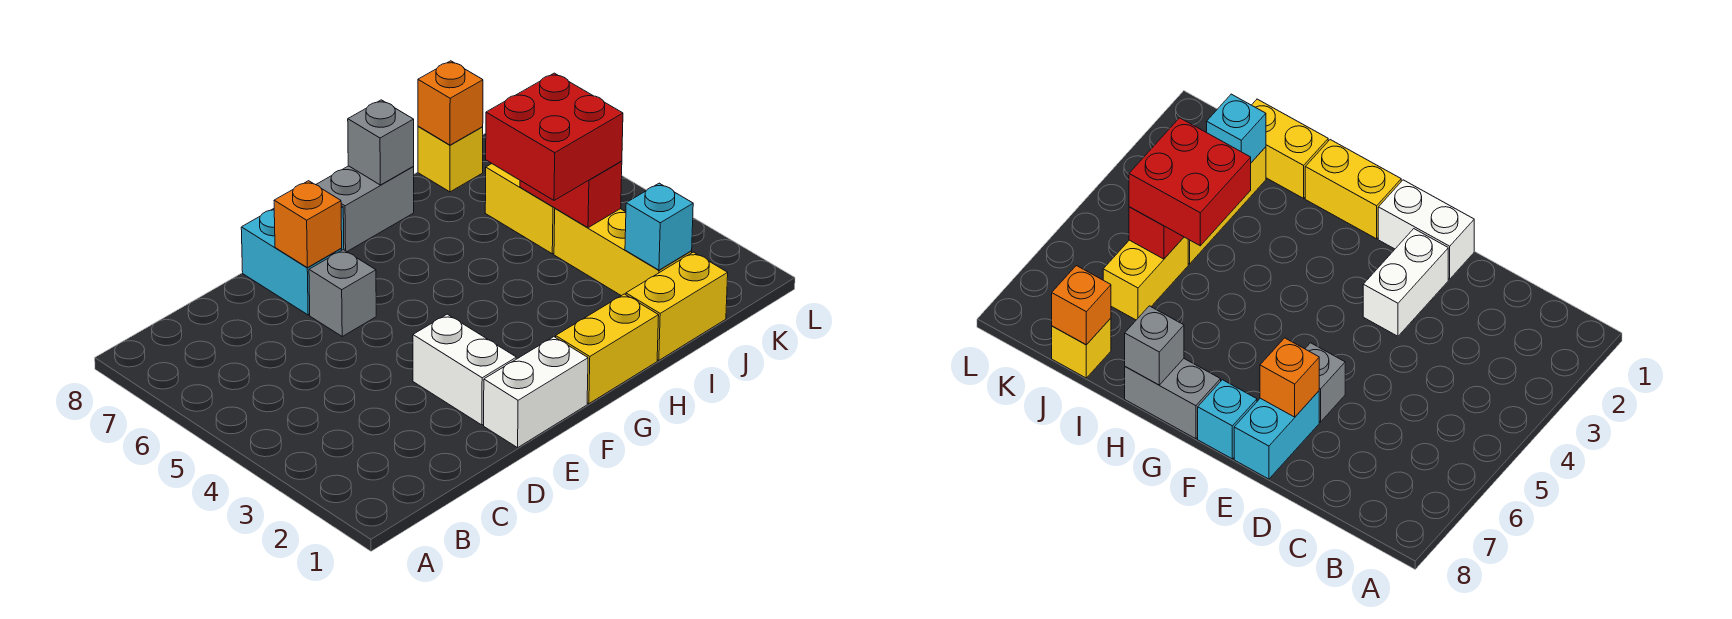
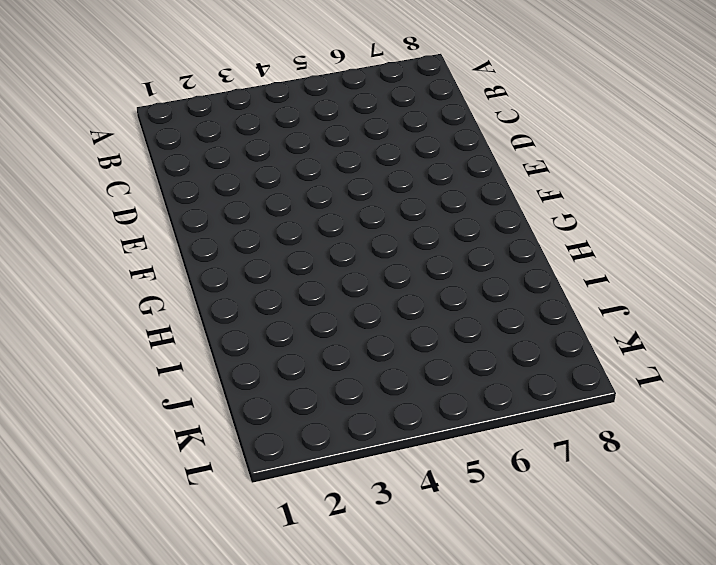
none -> white brick E1:F1 level 1
none -> white brick E2:E3 level 1
none -> grey brick E6 level 1

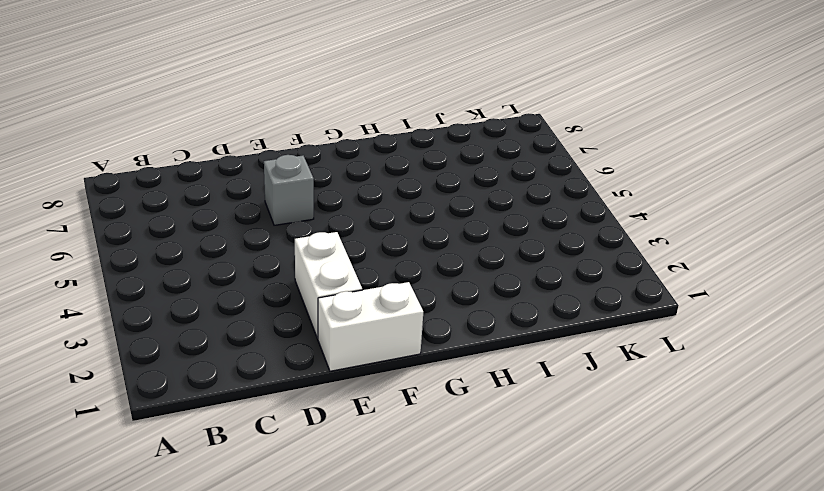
none -> cyan brick E7:E8 level 1
none -> cyan brick F8 level 1
none -> yellow brick G1:H1 level 1

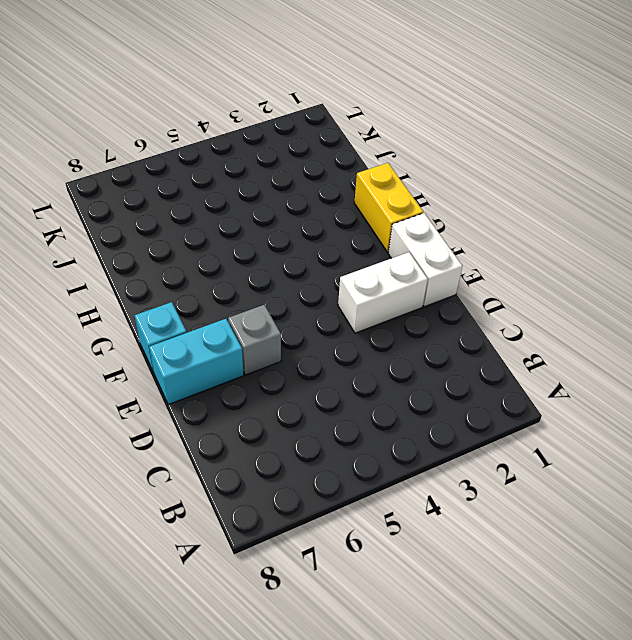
none -> grey brick G8:H8 level 1
none -> yellow brick I1:J1 level 1
none -> yellow brick J2:J4 level 1

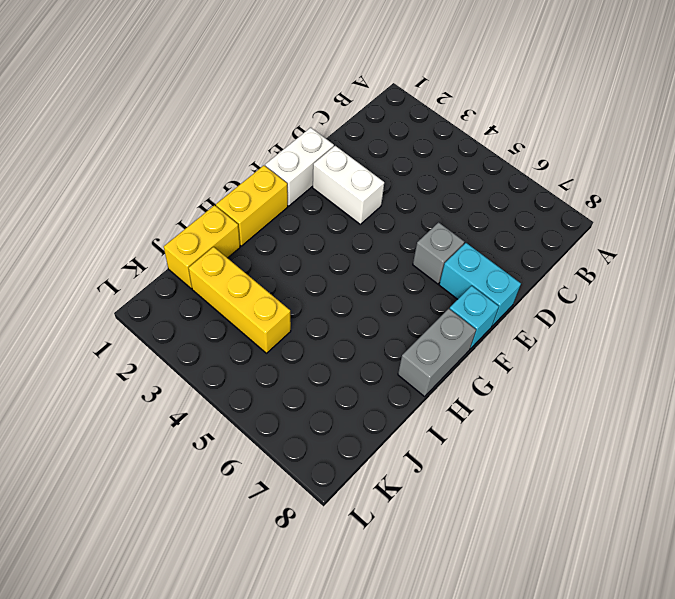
none -> yellow brick J5:J6 level 1
none -> yellow brick J8 level 1
none -> orange brick E7 level 2

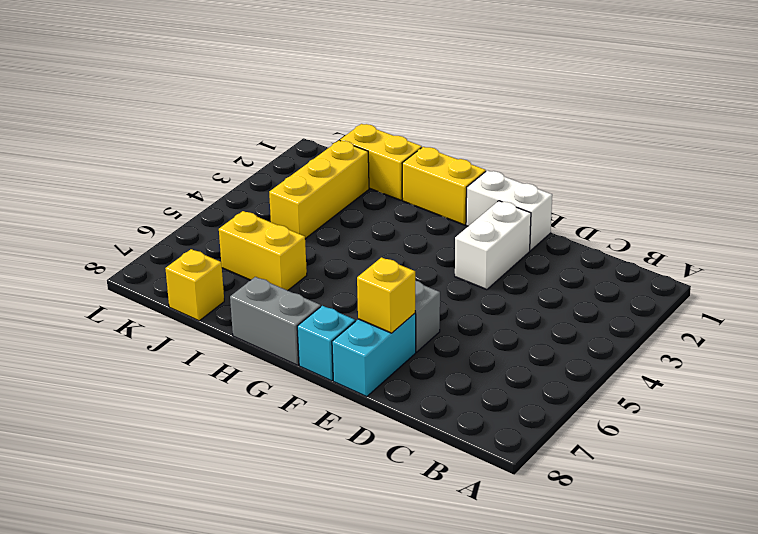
yellow brick E7 level 2 -> orange brick E7 level 2
yellow brick I6:J6 level 1 -> yellow brick J5:J6 level 1
none -> grey brick H8 level 2
none -> cyan brick J2 level 2
none -> red brick J4:J5 level 2

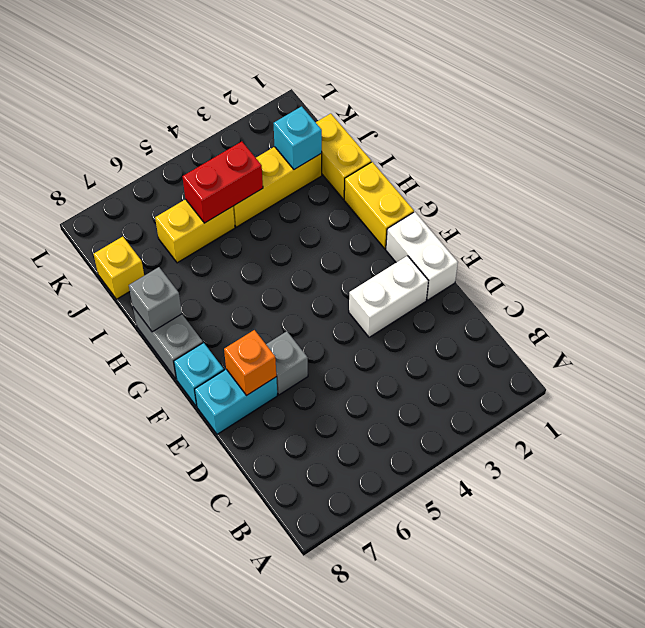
none -> orange brick J8 level 2
none -> red brick I4:J5 level 3

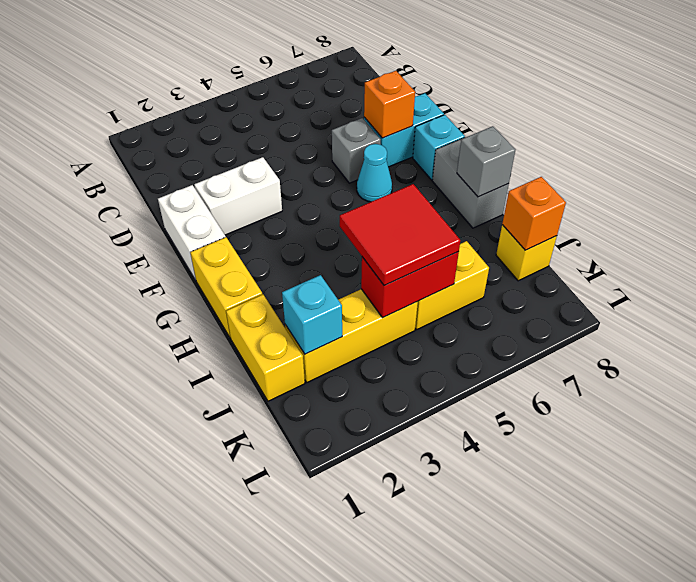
cyan cone F6 level 1 -> none
red tile I4:J5 level 3 -> red brick I4:J5 level 3

